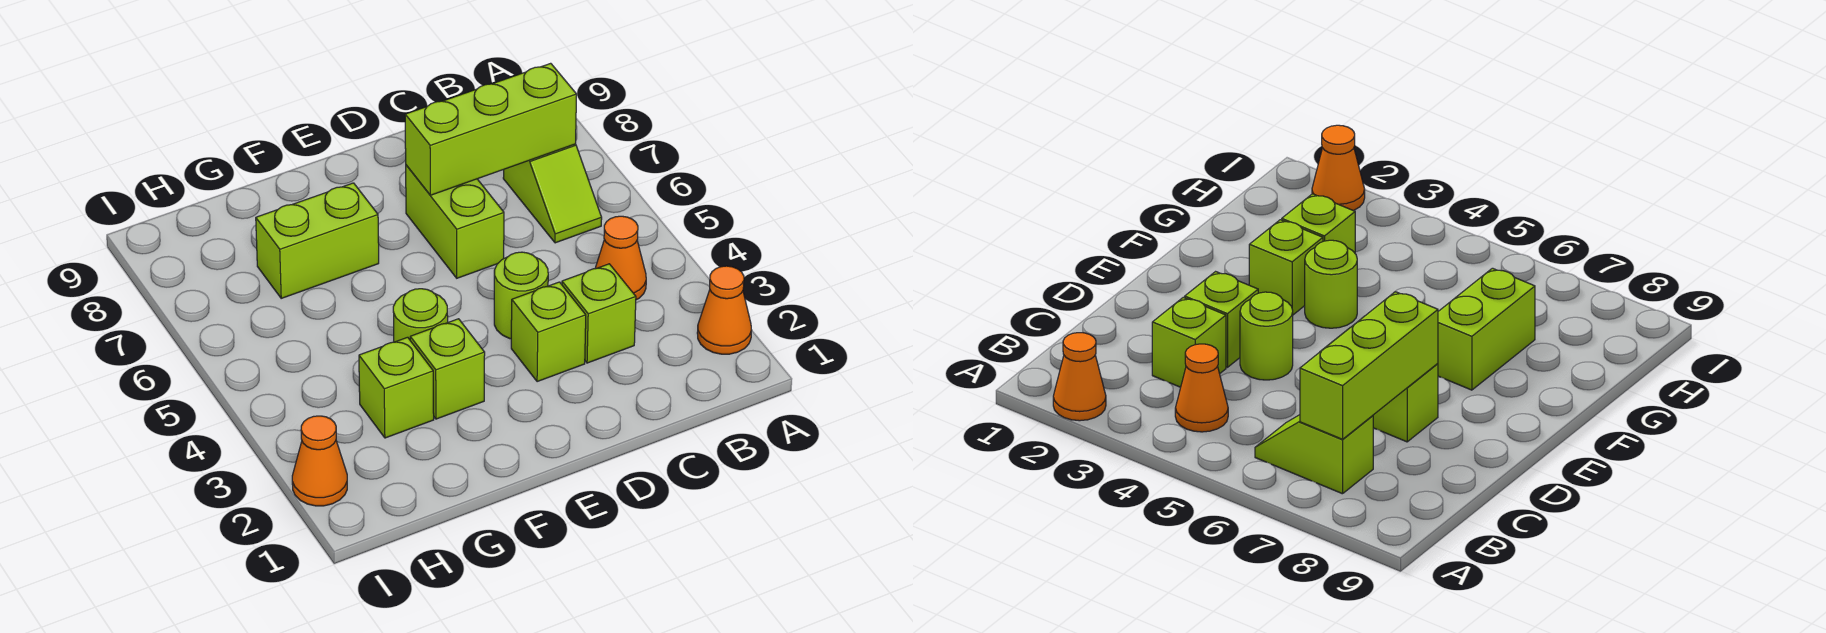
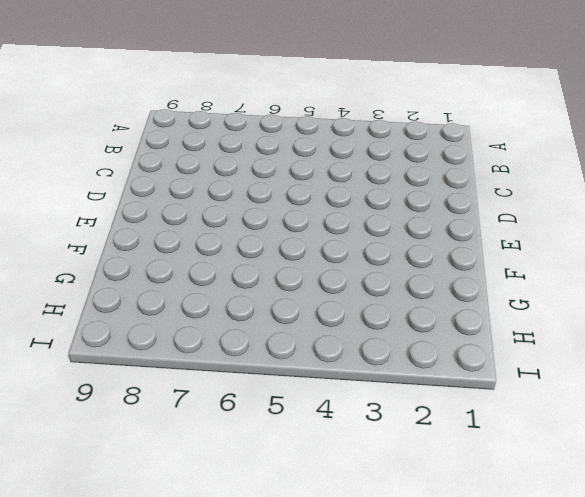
none -> orange cone A2 level 1
none -> orange cone B4 level 1
none -> lime slope B6:B7 level 1 top 7

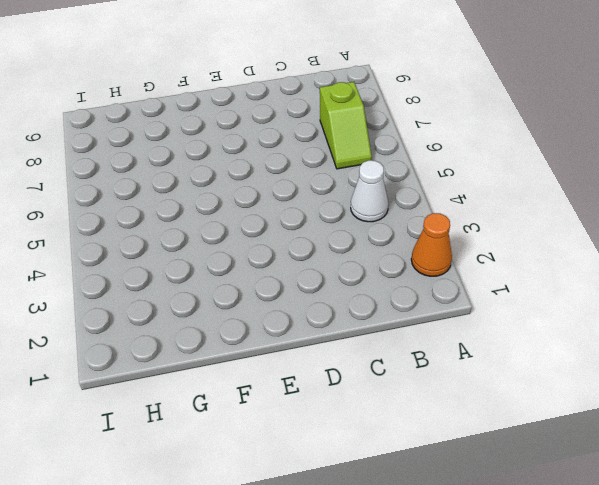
white cone B4 level 1 -> orange cone B4 level 1
none -> lime brick C3 level 1
none -> lime brick D3 level 1
none -> lime round brick D4 level 1

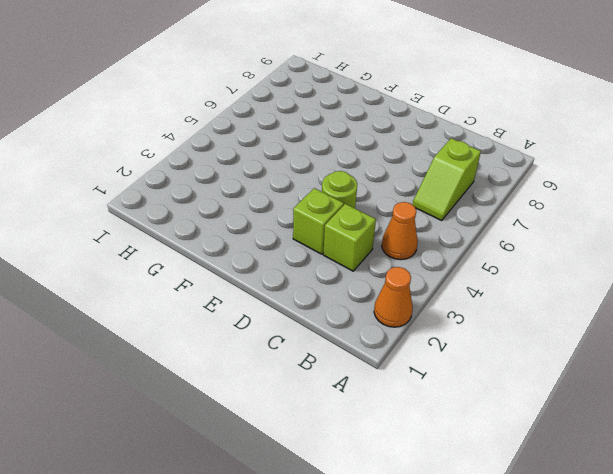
none -> lime brick D6:D7 level 1
none -> lime brick F3 level 1
none -> lime round brick F4 level 1

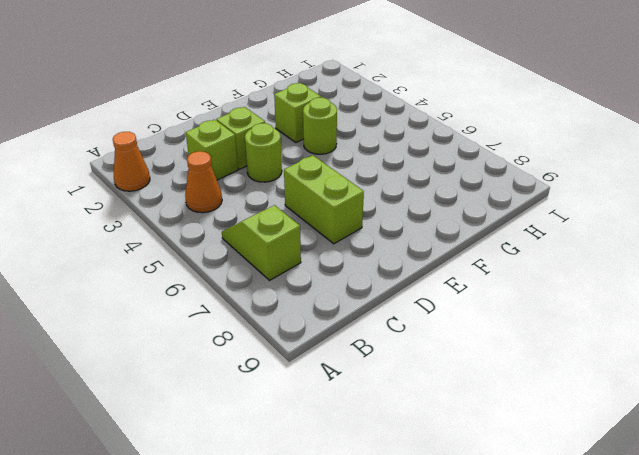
none -> lime brick F7:G7 level 1
none -> lime brick G3 level 1
none -> orange cone I2 level 1

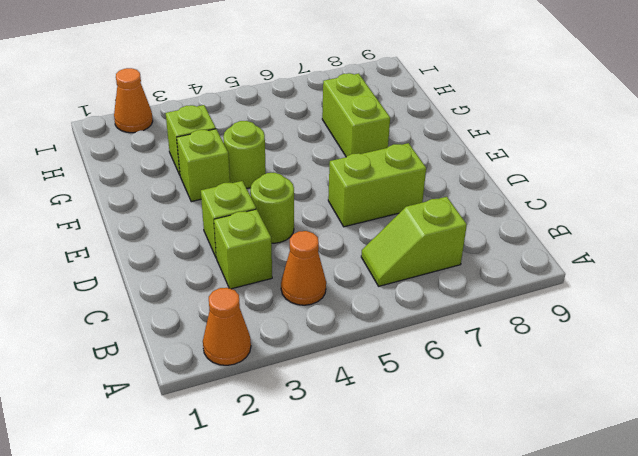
none -> lime brick B7:D7 level 2

